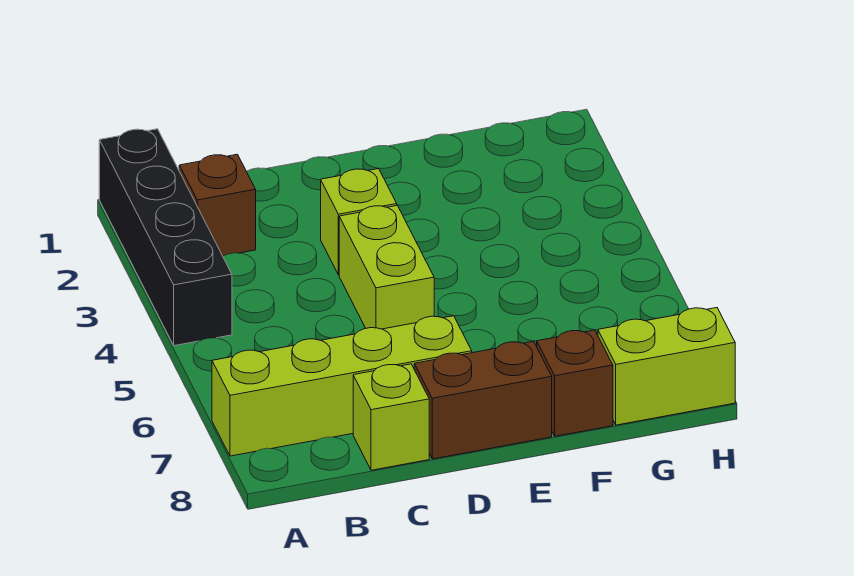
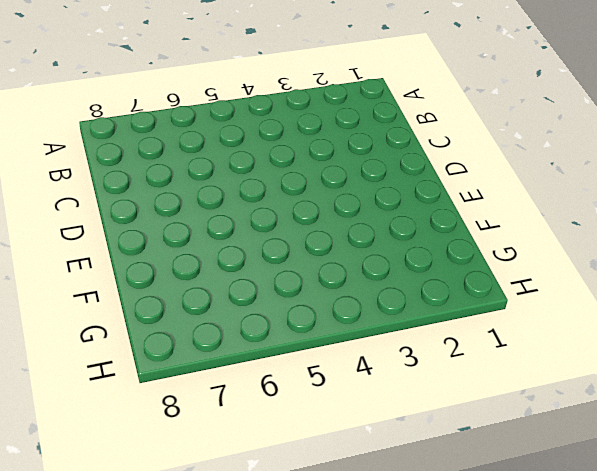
none -> black brick A1:A4 level 1
none -> lime brick A7:D7 level 1

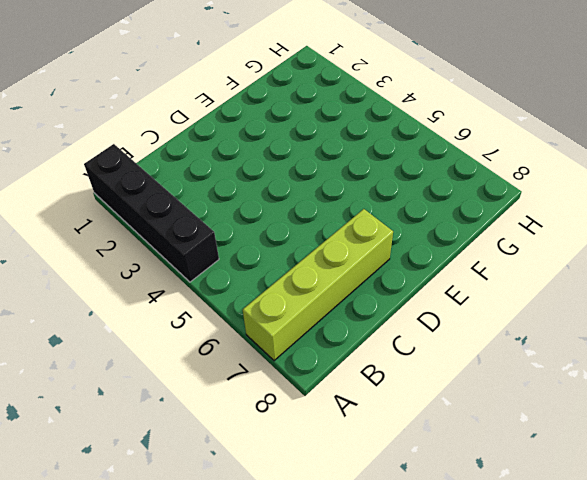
none -> brown brick B2 level 1
none -> lime brick C8 level 1

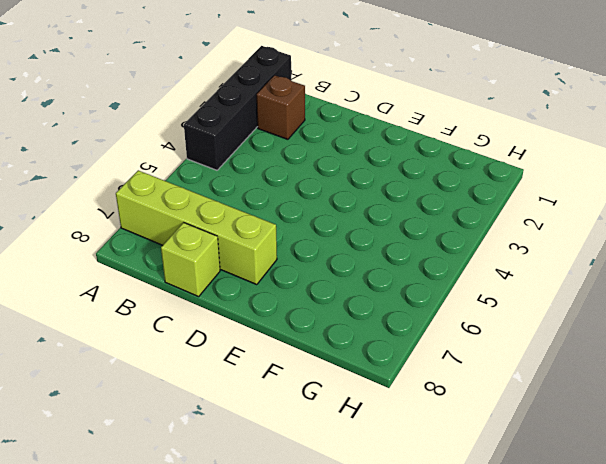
none -> lime brick D3 level 1
none -> lime brick D4:D5 level 1

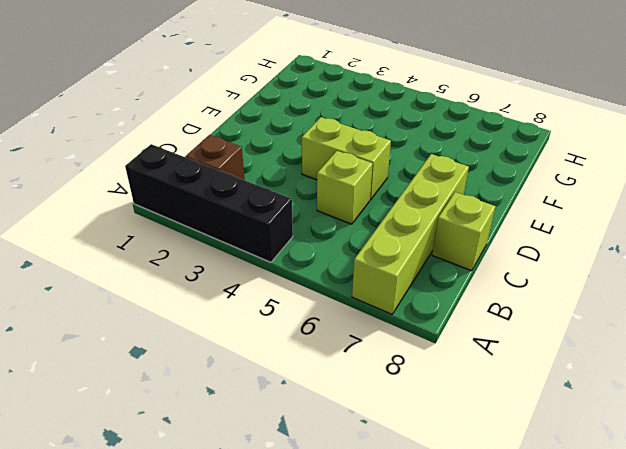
lime brick C5 level 1 -> lime brick D3 level 1
none -> brown brick D8:E8 level 1
none -> brown brick F8 level 1

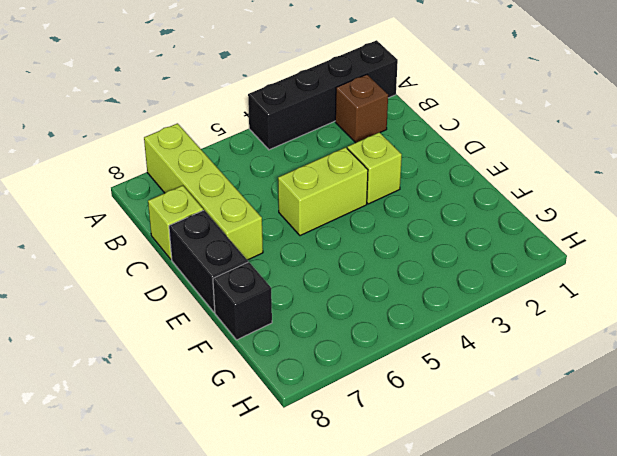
black brick D8:E8 level 1 -> brown brick D8:E8 level 1
black brick F8 level 1 -> brown brick F8 level 1
none -> lime brick G8:H8 level 1

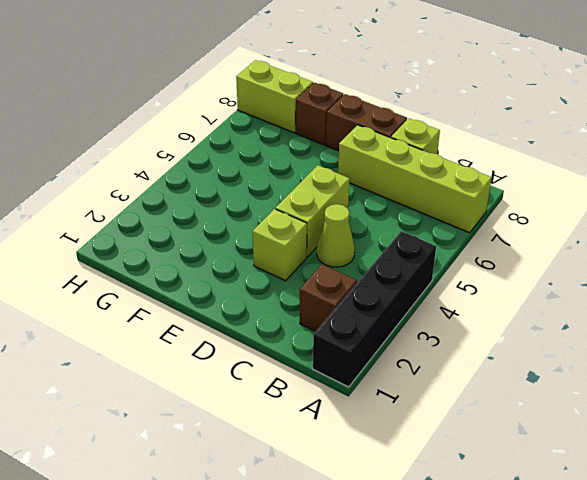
lime cone C4 level 1 -> none

